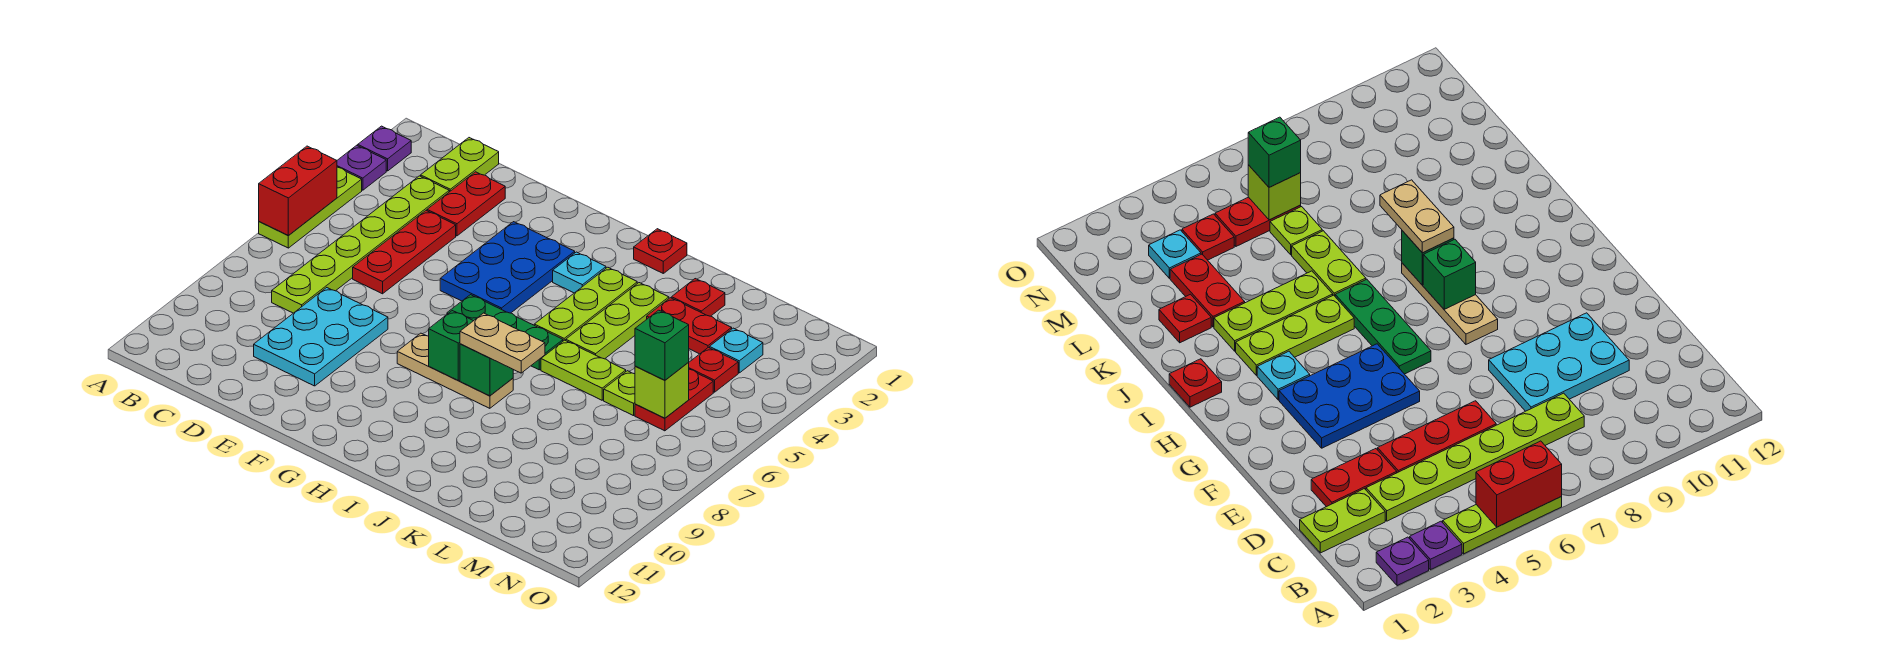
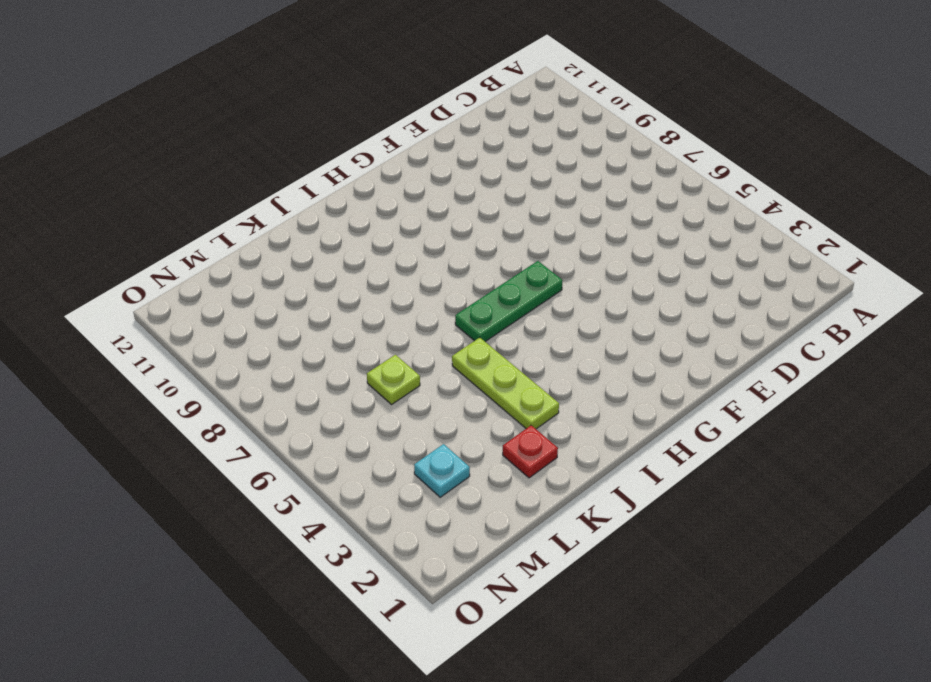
none -> purple plate A2 level 1
none -> purple plate A3 level 1
none -> lime plate A4:A6 level 1

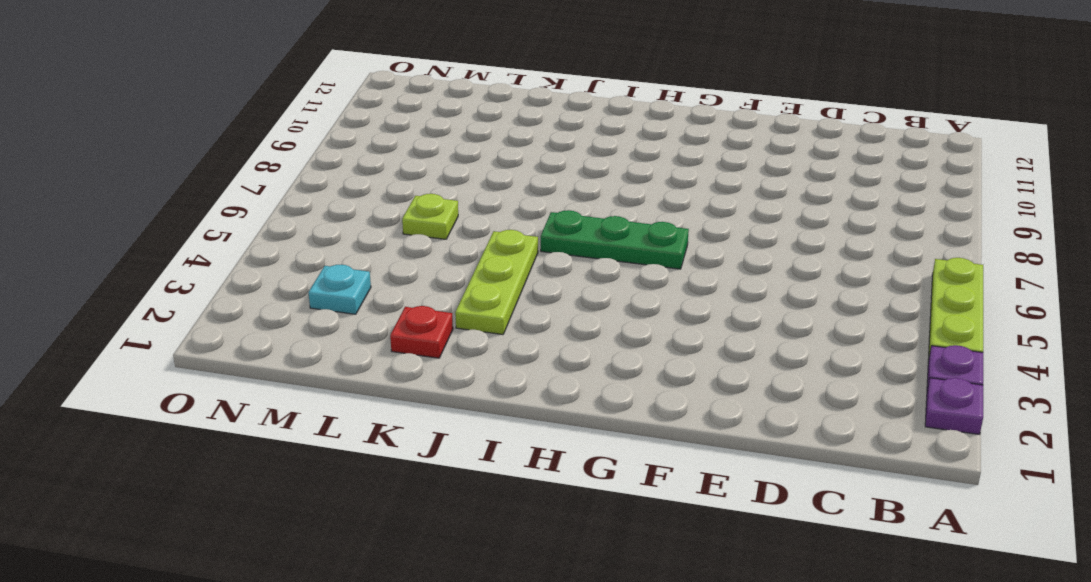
none -> lime plate C1:C2 level 1
none -> lime plate C3:C8 level 1
none -> red plate D2:D3 level 1

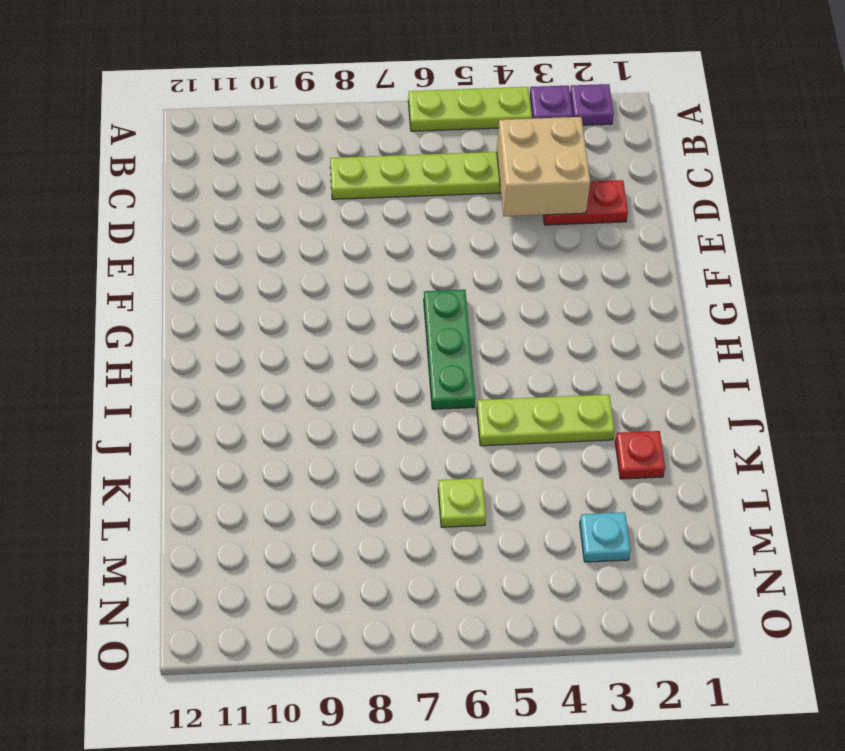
tan brick C3:D4 level 2 -> none
none -> lime plate C1:C2 level 1
none -> red plate D4:D6 level 1
none -> cyan plate D8:E10 level 1

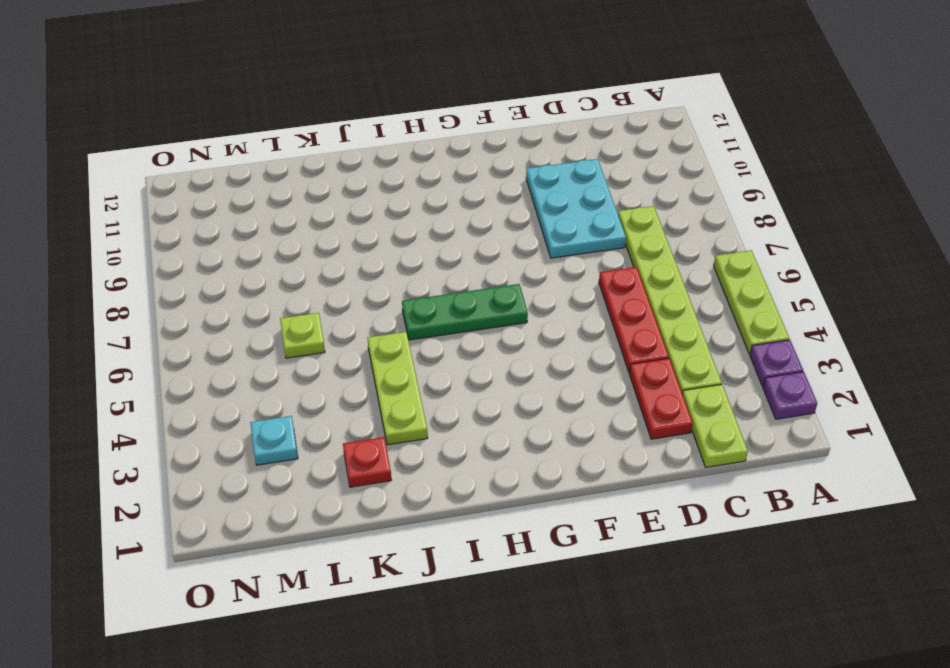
none -> blue plate F3:G5 level 1
none -> tan plate G8:I8 level 1
none -> cyan plate H3 level 1

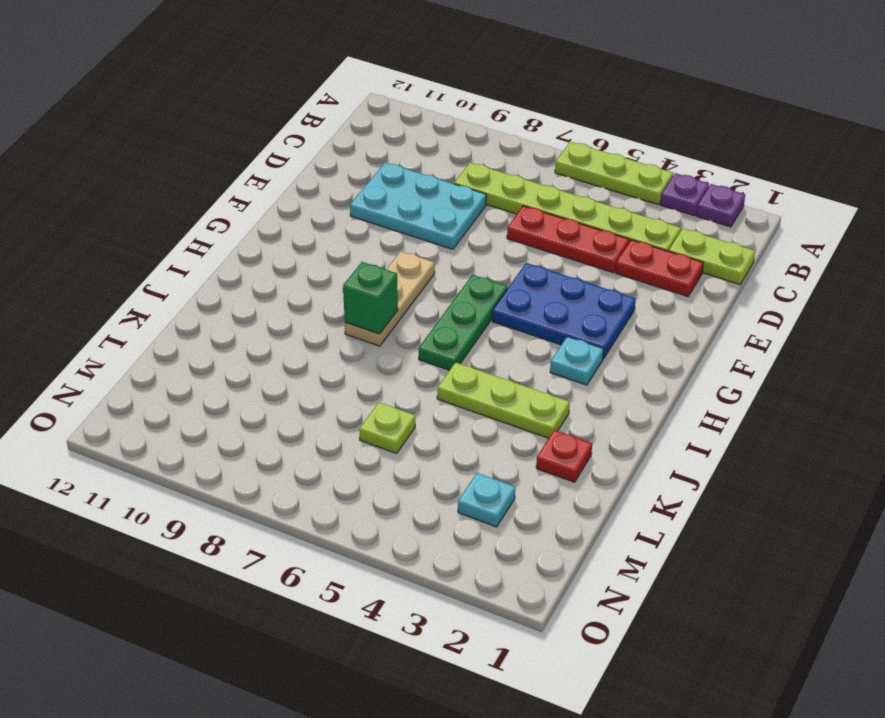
none -> red plate I1 level 1
none -> lime plate I3:I5 level 1
none -> lime plate J6:K6 level 1

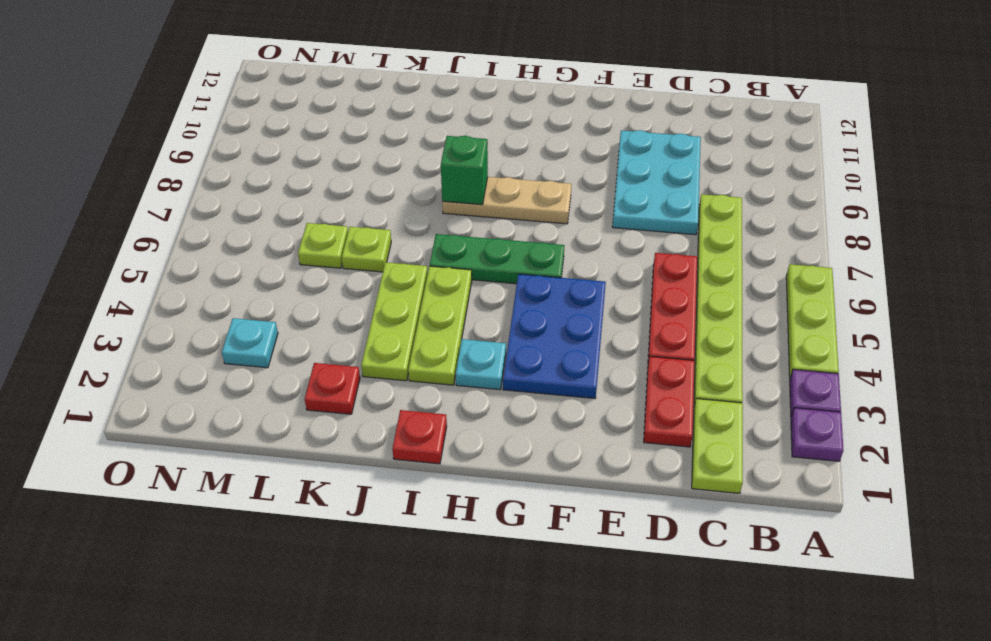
lime plate K6 level 1 -> lime plate J6:K6 level 1
none -> red plate K3:L3 level 1
none -> red plate M4 level 1
none -> red plate M5:M6 level 1

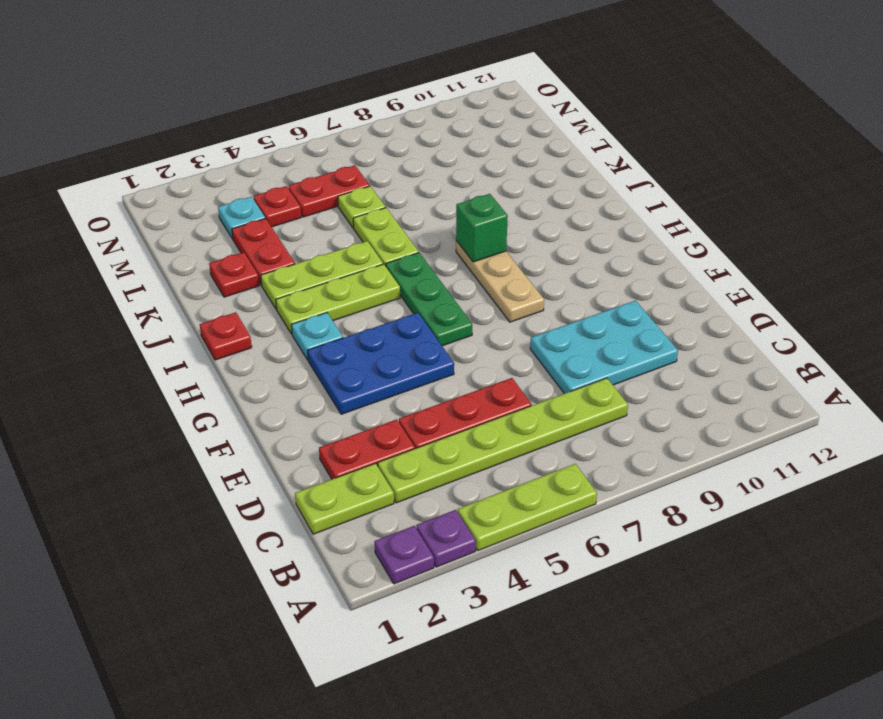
none -> red brick A5:A6 level 2
none -> green brick H8 level 2
none -> lime brick M6 level 2

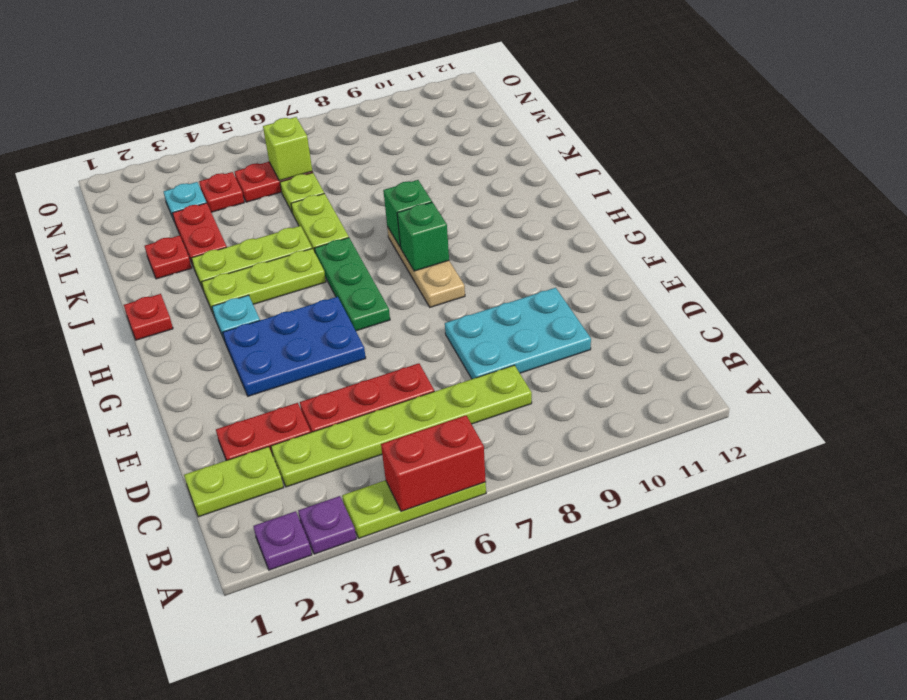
none -> tan plate I8:J8 level 3
none -> green brick M6 level 3

